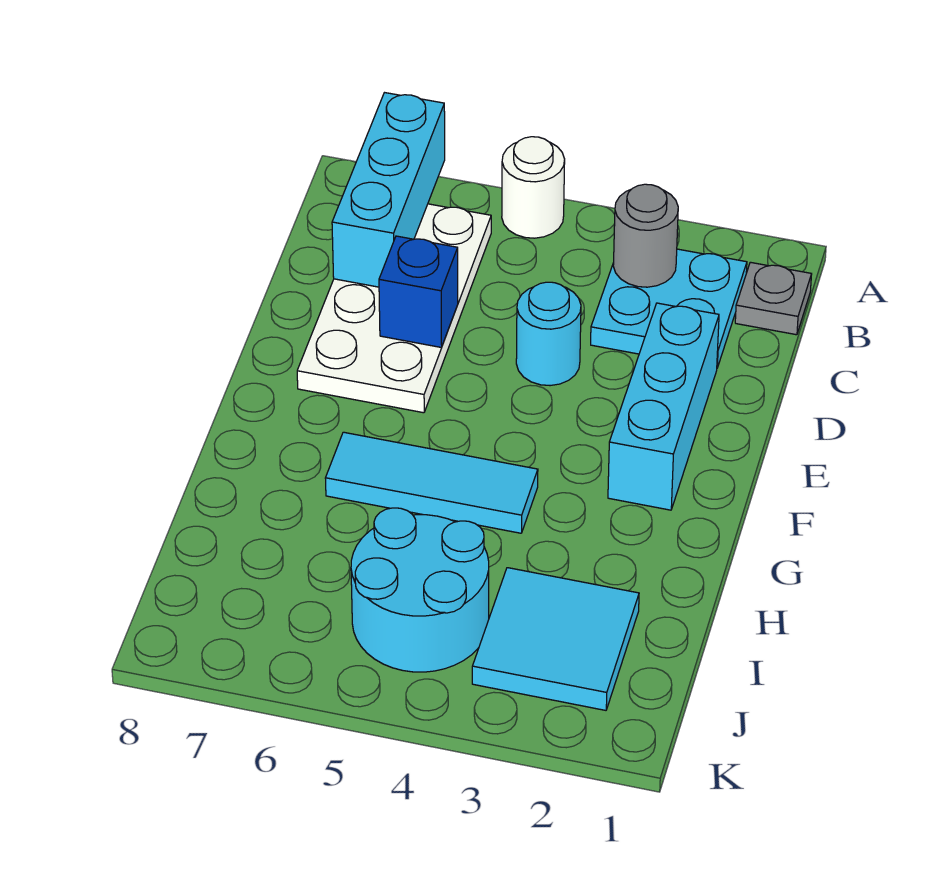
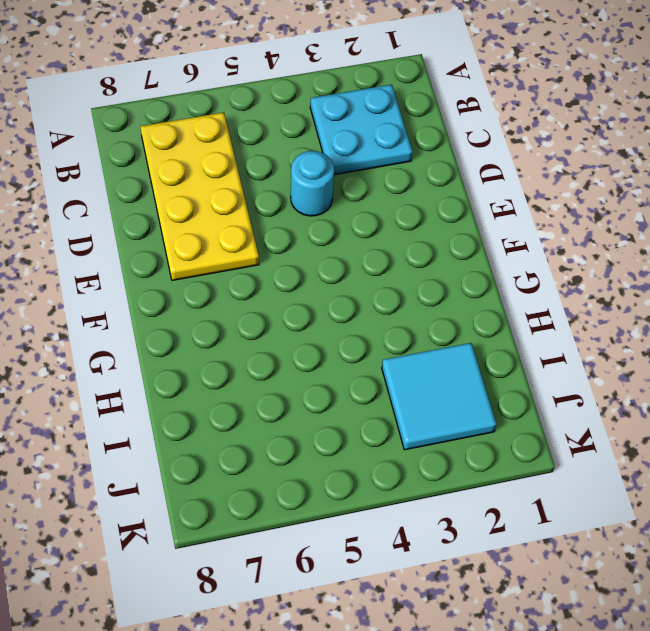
yellow plate B6:E7 level 1 -> white plate B6:E7 level 1
none -> white round brick A5 level 1
none -> grey plate B1 level 1
none -> cyan brick D2:F2 level 1

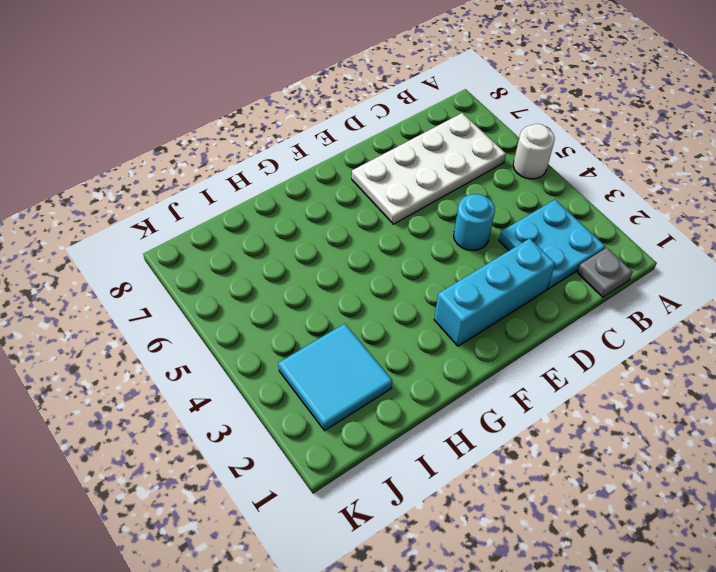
none -> cyan tile G4:G6 level 1
none -> cyan round brick I4:J5 level 1
none -> cyan brick A7:C7 level 2

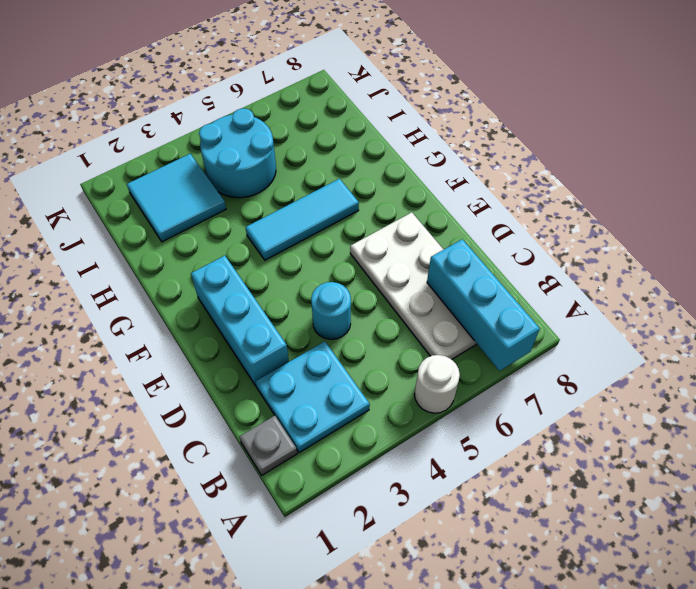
none -> grey round brick B3 level 2
none -> blue brick D6 level 2

